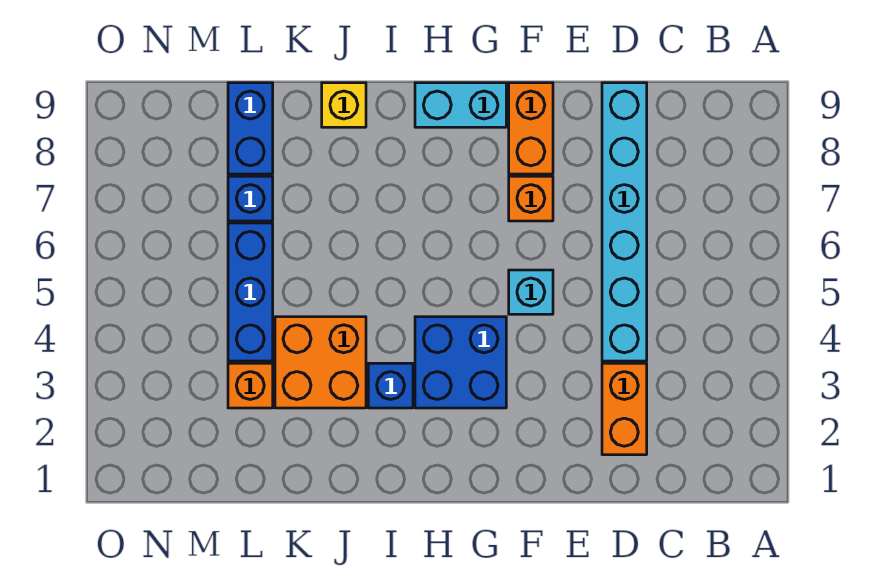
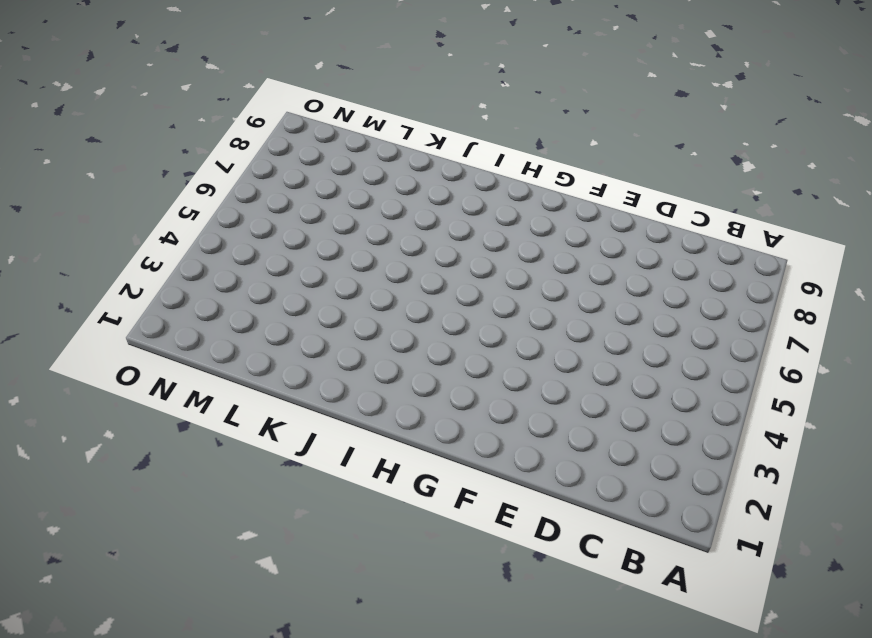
none -> orange brick D2:D3 level 1
none -> cyan brick D4:D9 level 1
none -> cyan brick F5 level 1

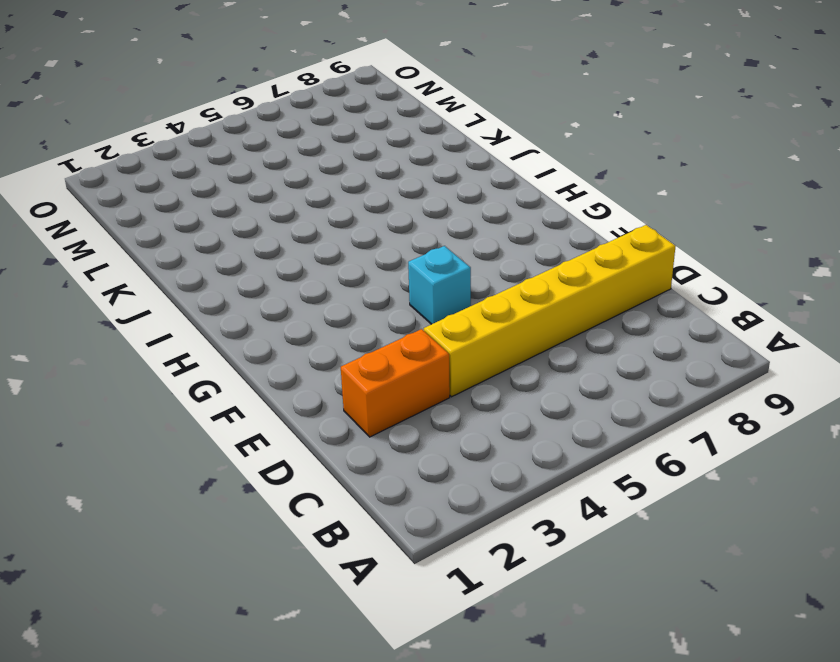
yellow brick D4:D9 level 1 -> cyan brick D4:D9 level 1
none -> orange brick F7 level 1
none -> orange brick F8:F9 level 1
none -> blue brick G3:H4 level 1

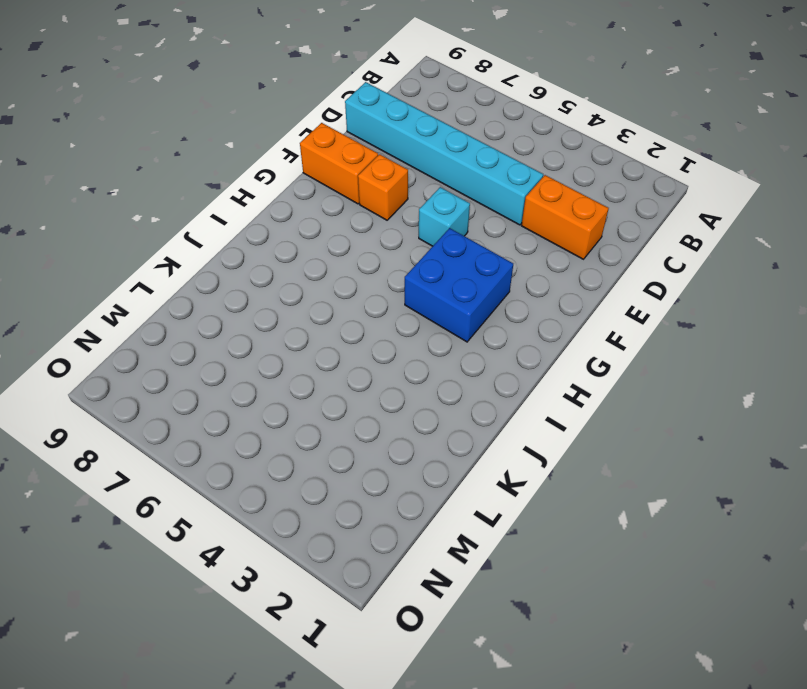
none -> cyan brick G9:H9 level 1
none -> blue brick I3 level 1
none -> orange brick J3:K4 level 1

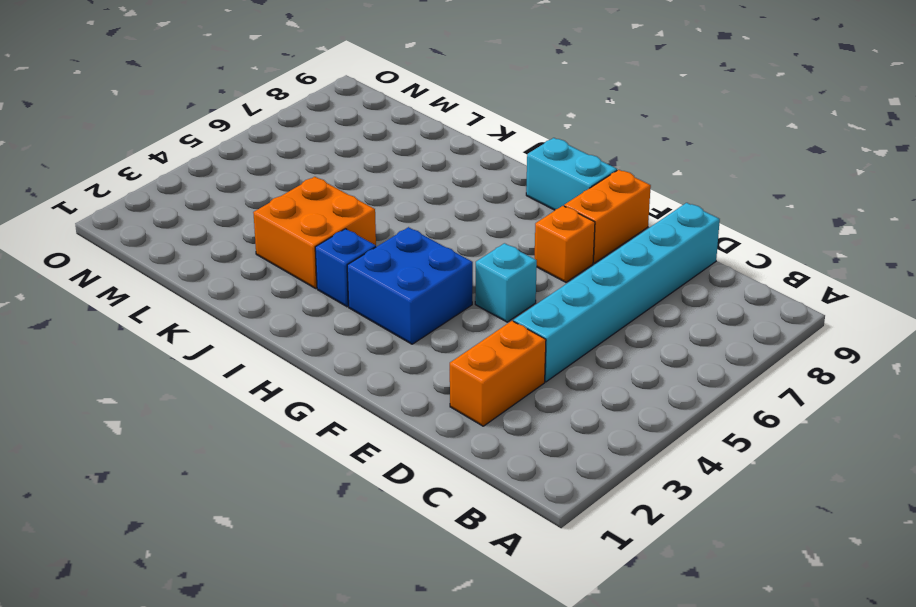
none -> yellow brick J9 level 1
none -> orange brick L3 level 1
none -> blue brick L4:L6 level 1

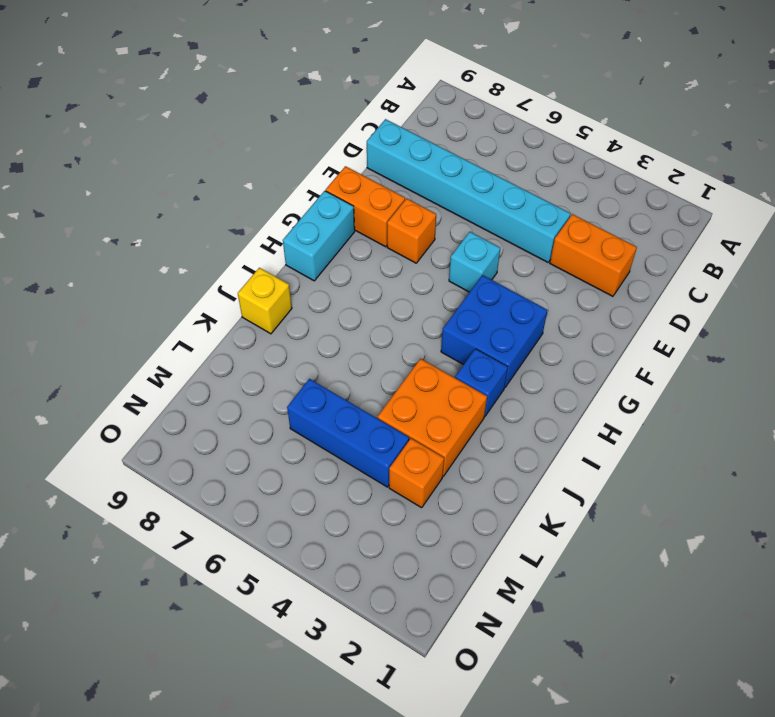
none -> blue brick L7 level 1
none -> blue brick L8:L9 level 1

